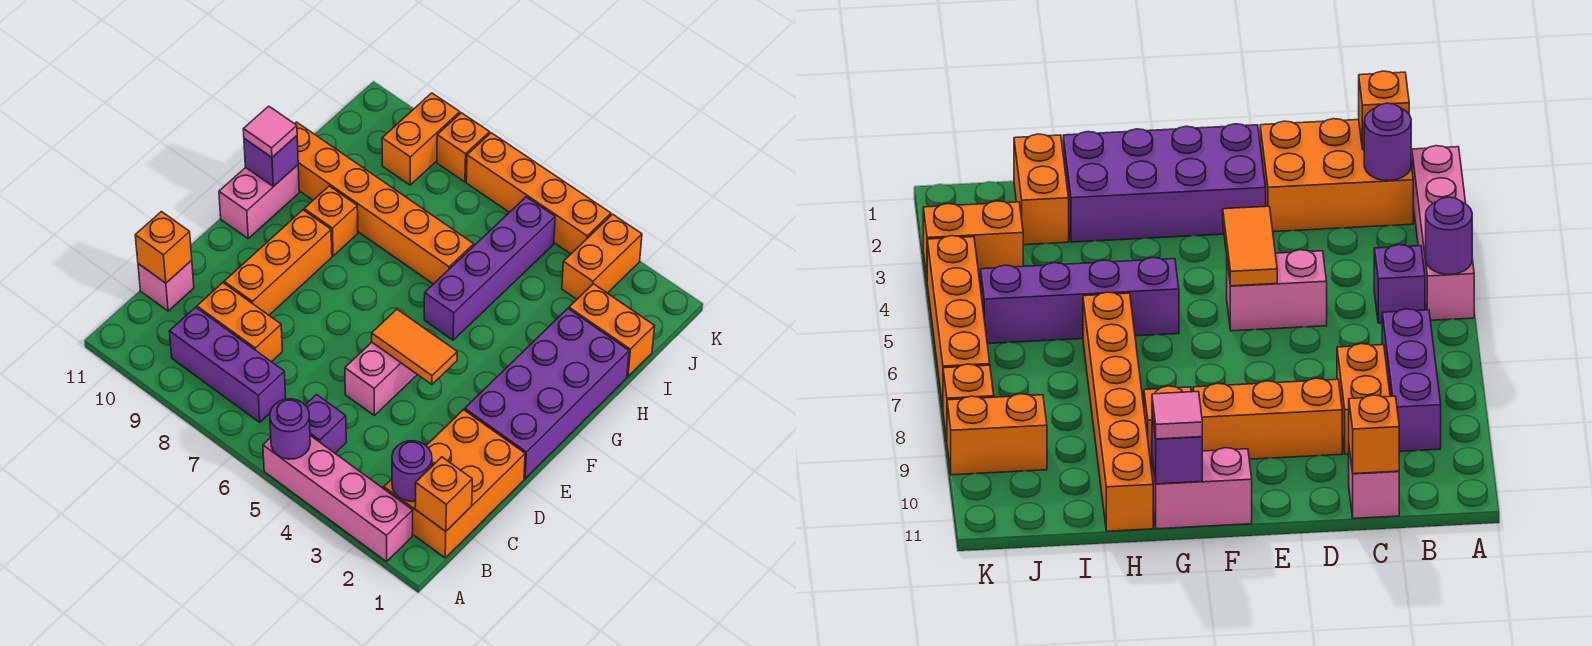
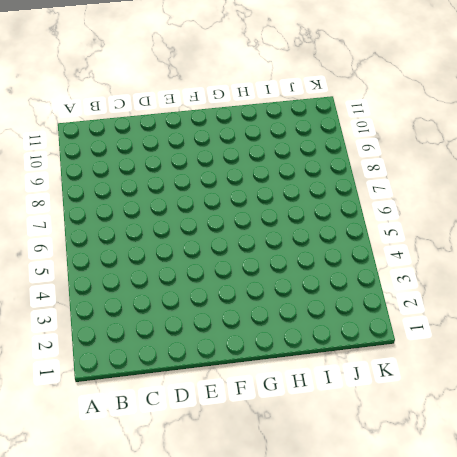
none -> pink brick A2:A5 level 1
none -> orange brick B1:D2 level 1
none -> purple brick B5 level 1

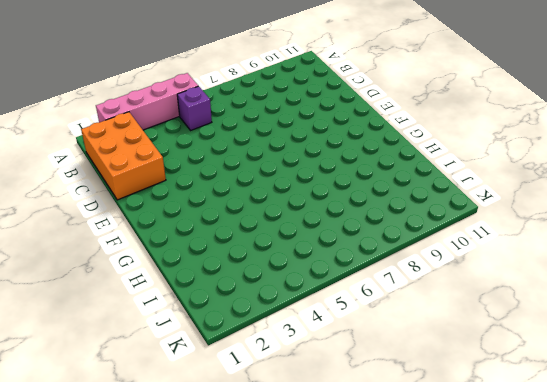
none -> purple brick B7:B9 level 1
none -> orange brick C8:C9 level 1
none -> pink brick C11 level 1

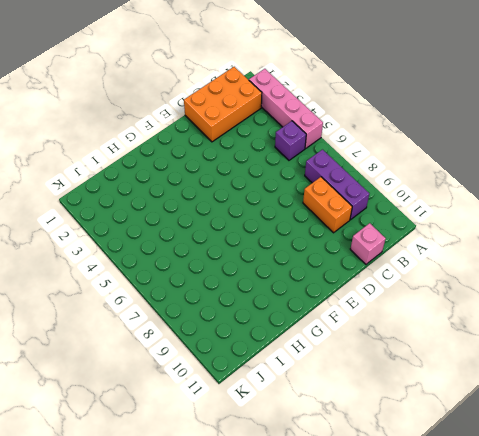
none -> pink brick D5:E5 level 1
none -> orange brick D9:F9 level 1
none -> purple brick E1:H2 level 1

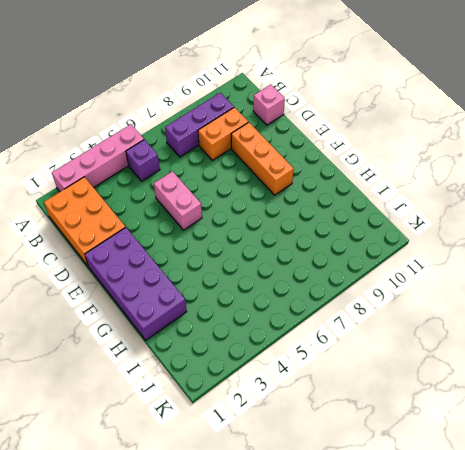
none -> pink brick F11:G11 level 1
none -> purple brick G5:J5 level 1
none -> orange brick G9 level 1

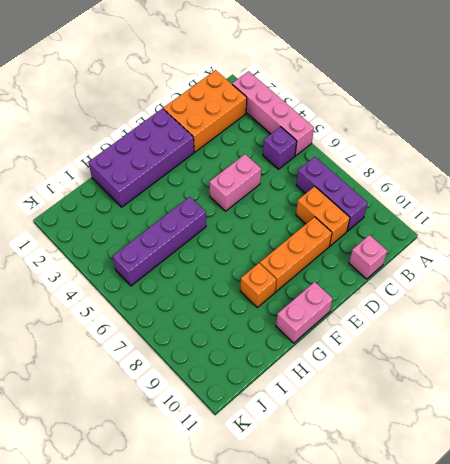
none -> orange brick H6:H11 level 1
none -> orange brick I1:I2 level 1
none -> orange brick J3:K3 level 1

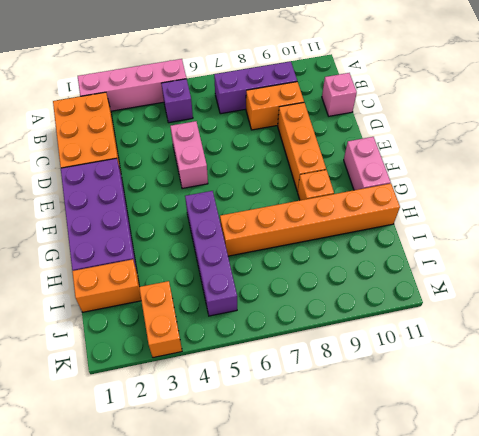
none -> orange brick J9:K9 level 1
none -> orange brick K4:K7 level 1
none -> orange brick K8 level 1

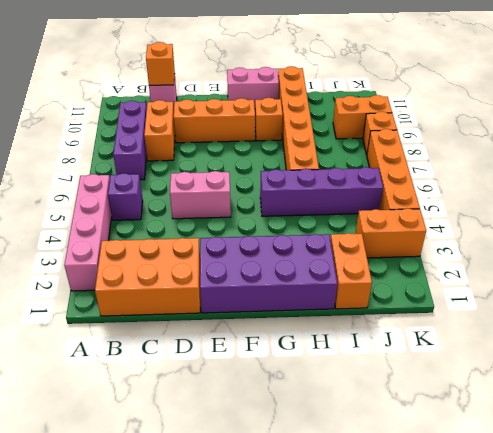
none -> purple round brick A5 level 2
none -> orange brick B1 level 2
none -> purple round brick B2 level 2

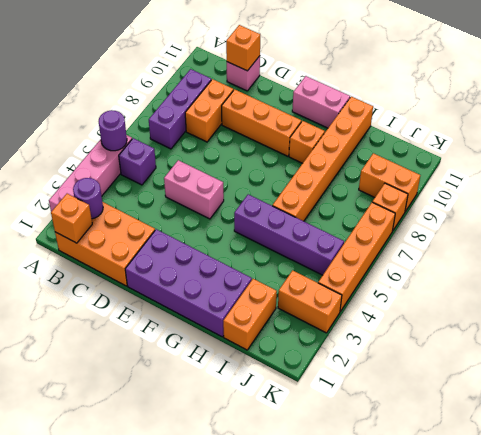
none -> orange tile E4:E5 level 2
none -> purple brick G11 level 2
none -> pink tile G11 level 3

